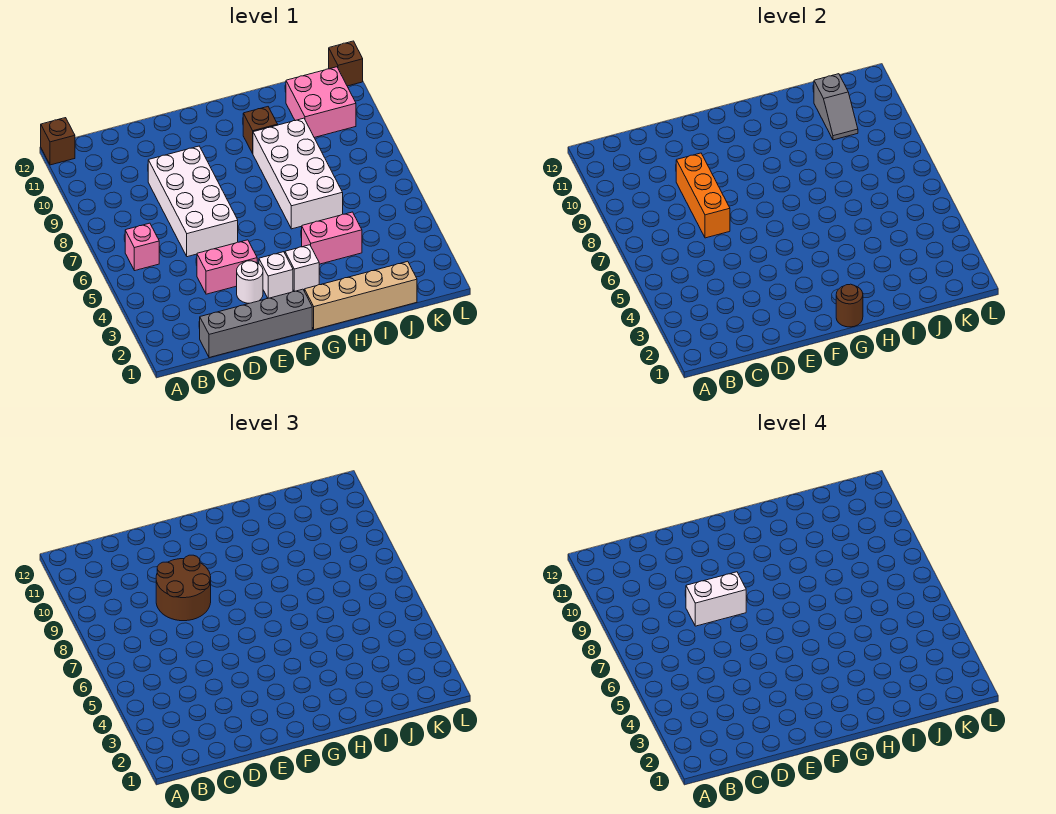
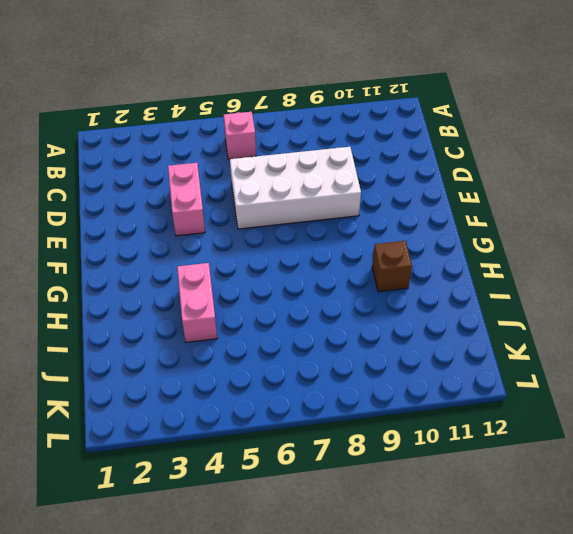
none -> brown brick A12 level 1
none -> grey brick C1:F1 level 1
none -> white round brick E3 level 1

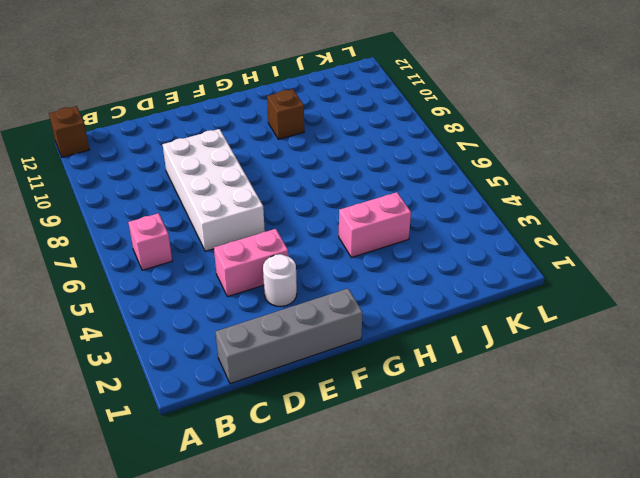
none -> white brick F3 level 1
none -> tan brick G1:J1 level 1
none -> white brick G3 level 1

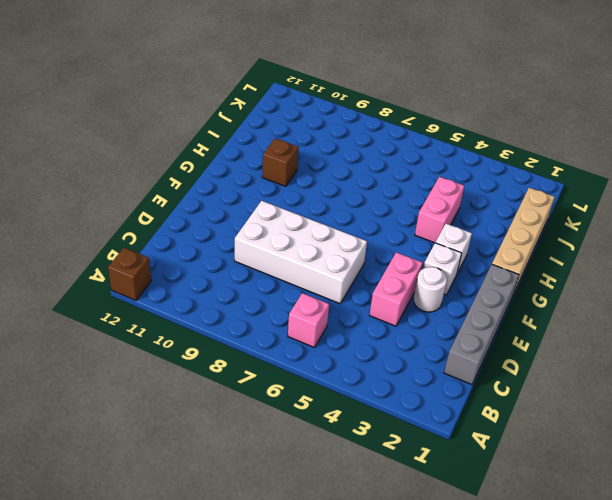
none -> white brick H6:I9 level 1
none -> pink brick J10:K11 level 1
none -> brown brick L12 level 1

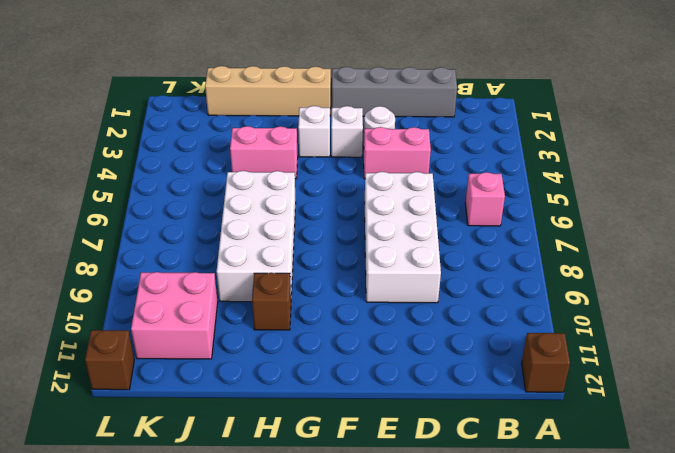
none -> orange brick D7:D9 level 2
none -> brown round brick G1 level 2
none -> grey slope J10:J11 level 2 top 11

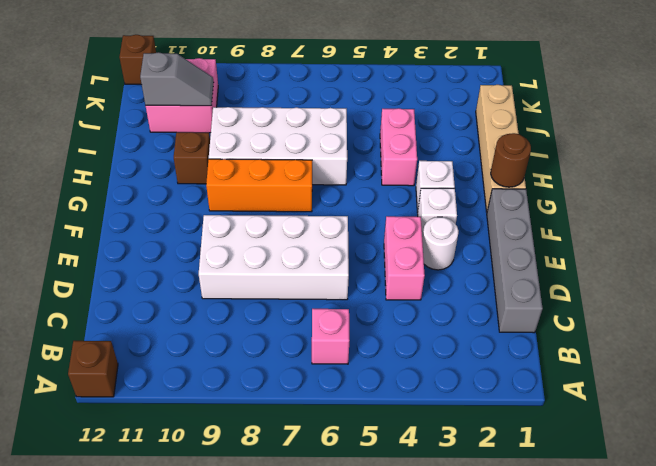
orange brick G7:G9 level 1 -> orange brick D7:D9 level 2
none -> brown round brick D8:E9 level 3
none -> white brick D8:E8 level 4

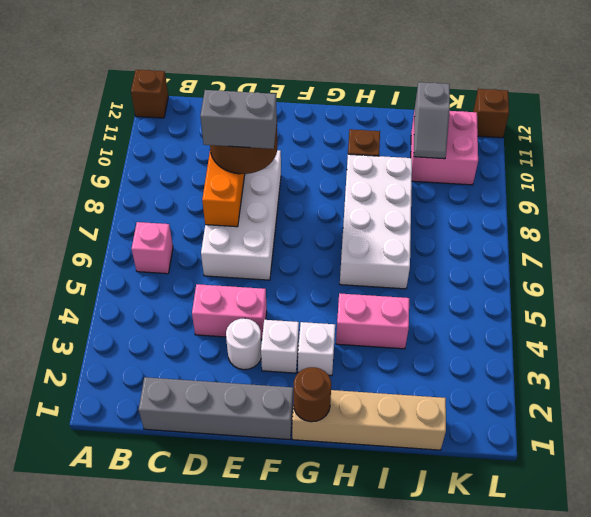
grey brick D8:E8 level 4 -> white brick D8:E8 level 4

